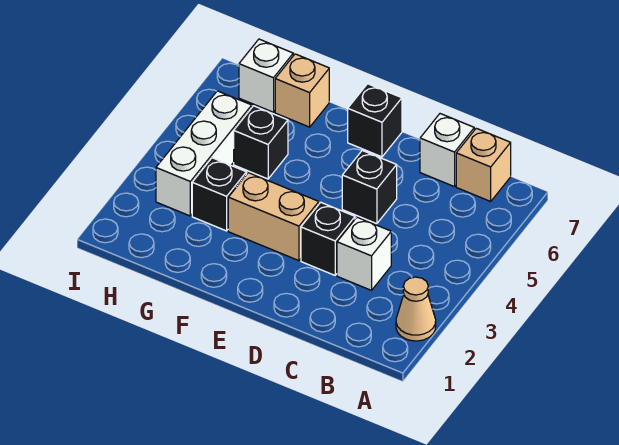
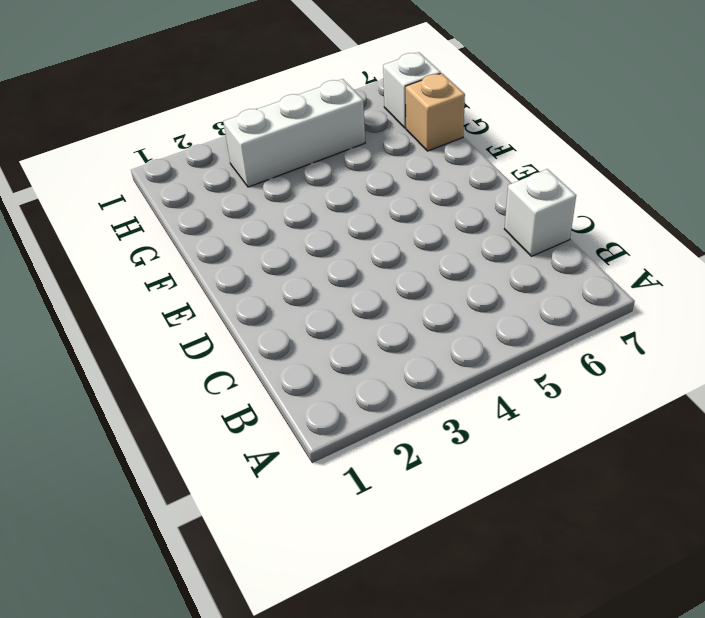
none -> tan cone A2 level 1
none -> tan brick B7 level 1
none -> white brick C3 level 1

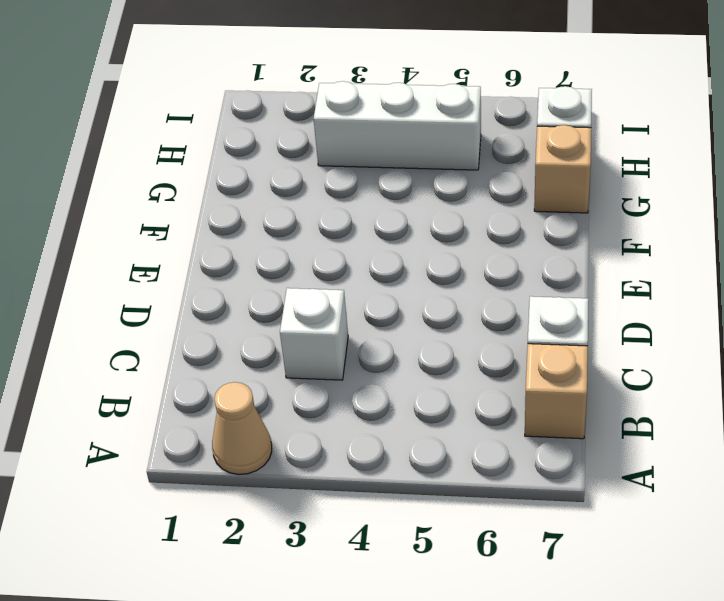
none -> black brick D3 level 1
none -> black brick D5 level 1
none -> tan brick E3:F3 level 1

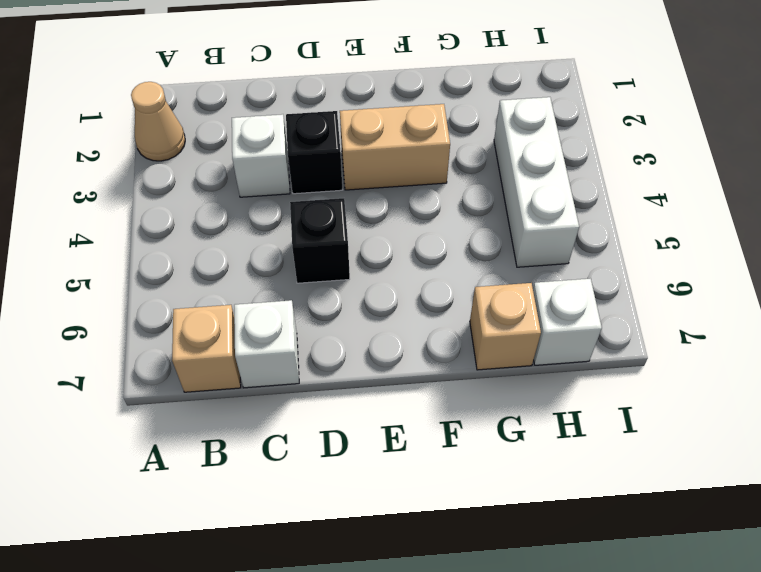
none -> black brick E7 level 1
none -> black brick G3 level 1
none -> black brick G5 level 1

